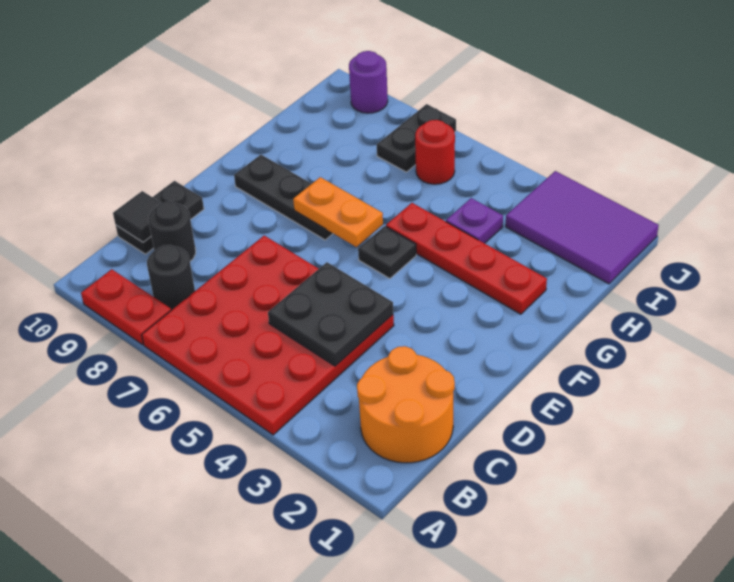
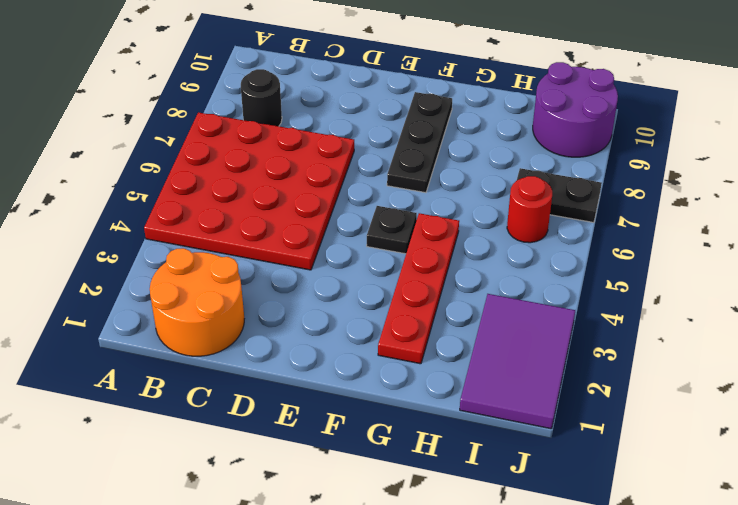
purple round brick I9:J10 level 1 -> purple round brick J9 level 1
none -> red plate A8:A9 level 1
none -> black round brick C9 level 1
none -> black plate C10:D10 level 1

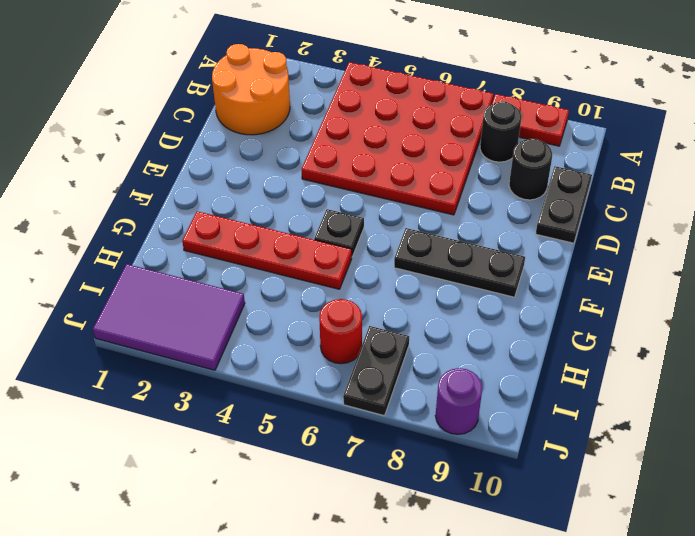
none -> purple plate H4 level 1
none -> black plate C4:D5 level 2
none -> black tile C10 level 2

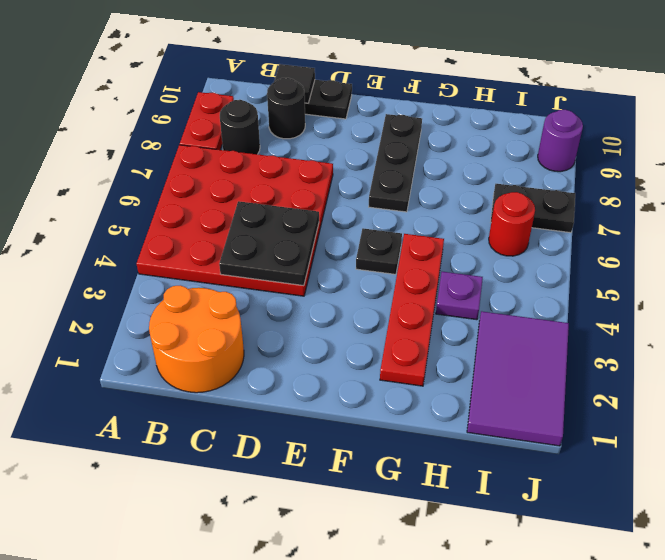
none -> orange plate F6:F7 level 2

